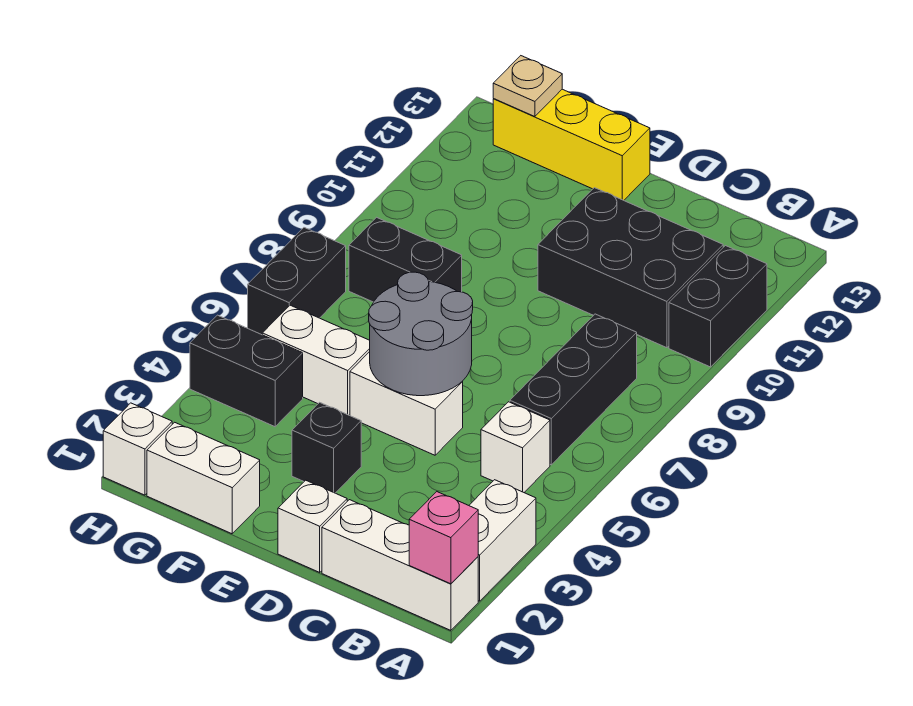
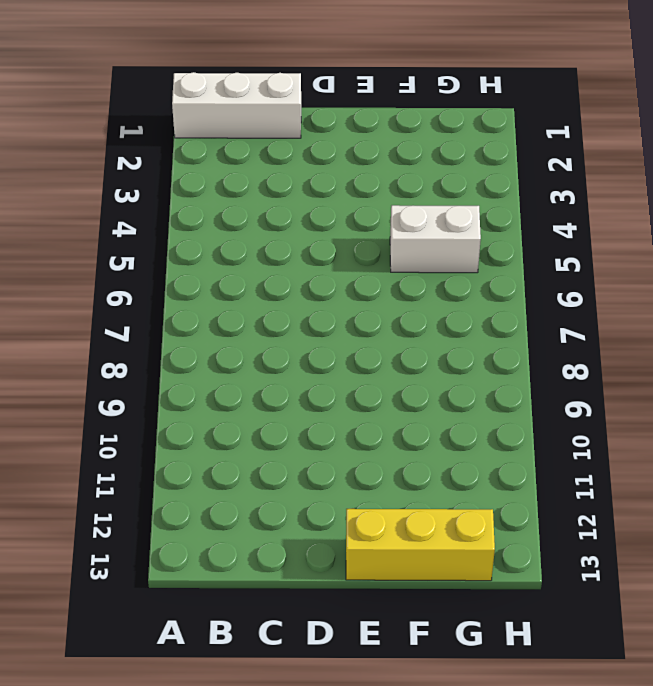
none -> white brick A2:A3 level 1
none -> black brick A10:A11 level 1
none -> white brick B5 level 1

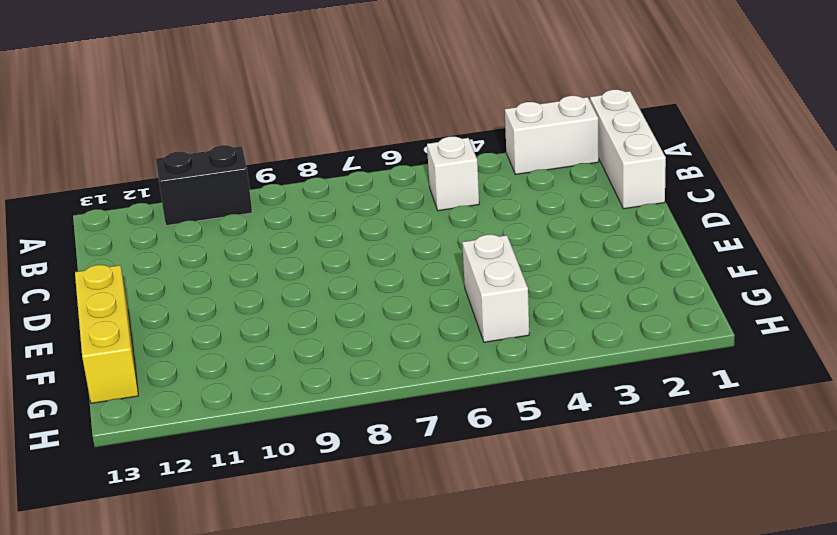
none -> black brick B6:B8 level 1
none -> black brick B10:D11 level 1
none -> white brick D1 level 1

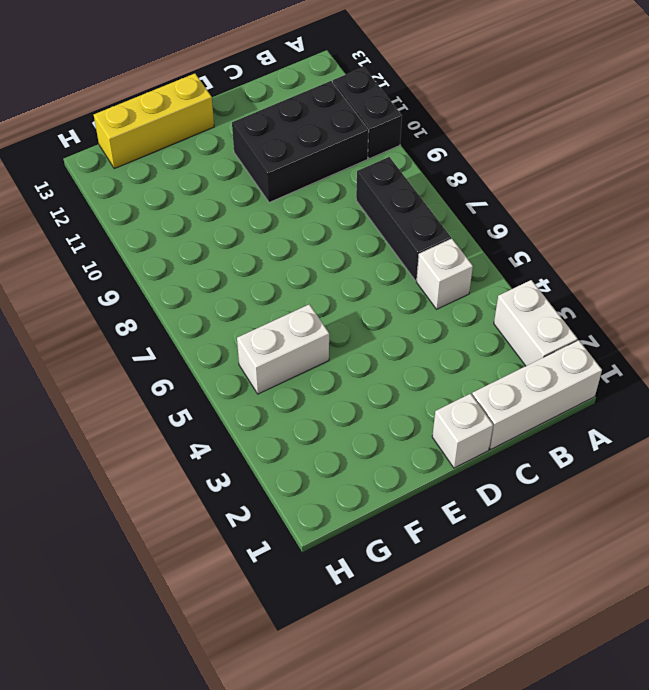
none -> white brick D5:E5 level 1
none -> black brick E3 level 1
none -> white brick F1:G1 level 1

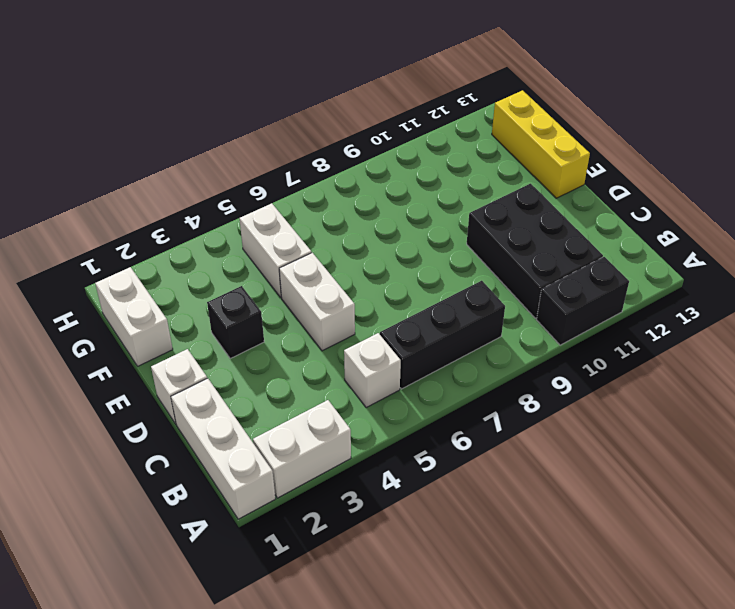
none -> black brick F8:G8 level 1
none -> black brick G4:H4 level 1
none -> white brick H1 level 1

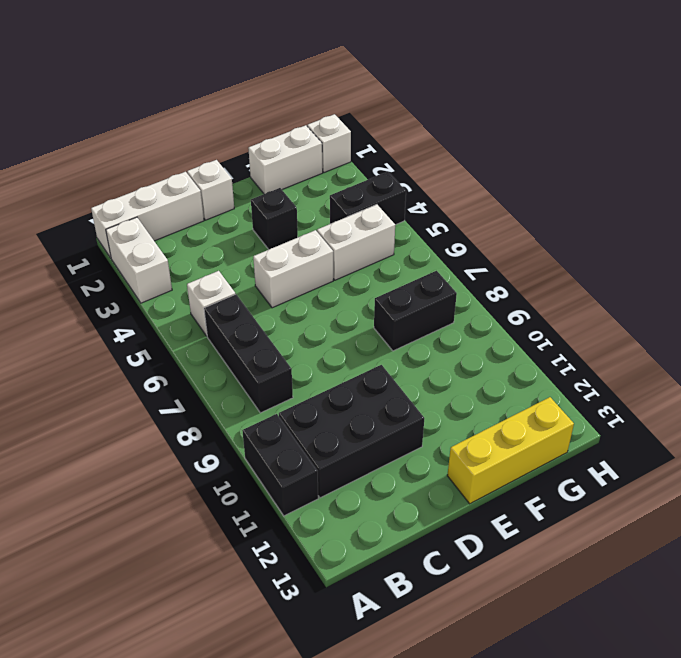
none -> black brick H6:H7 level 1
none -> pink brick A1 level 2
none -> grey round brick D5:E6 level 2

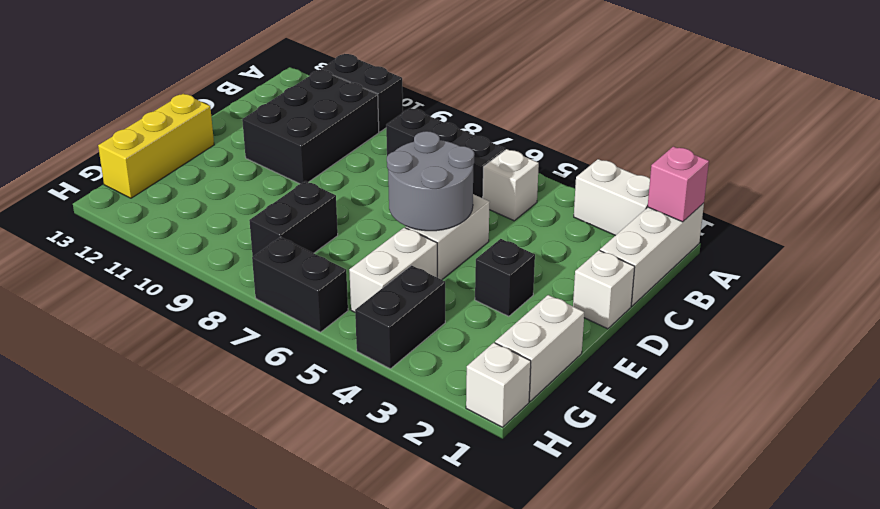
none -> tan plate G13 level 2

